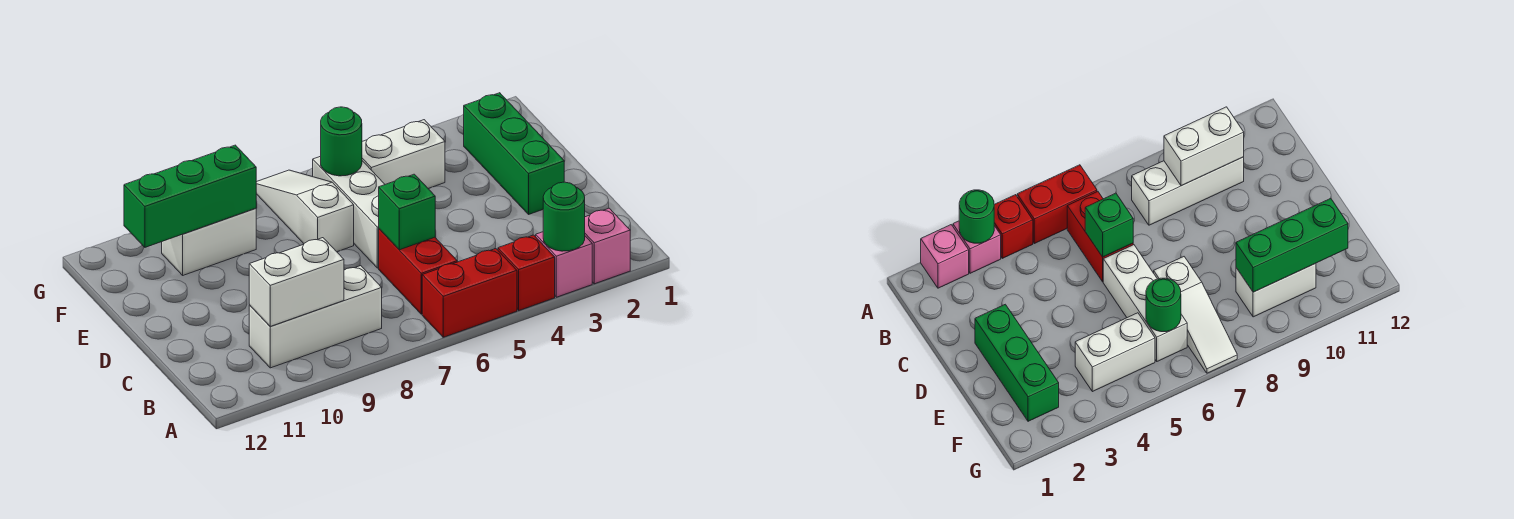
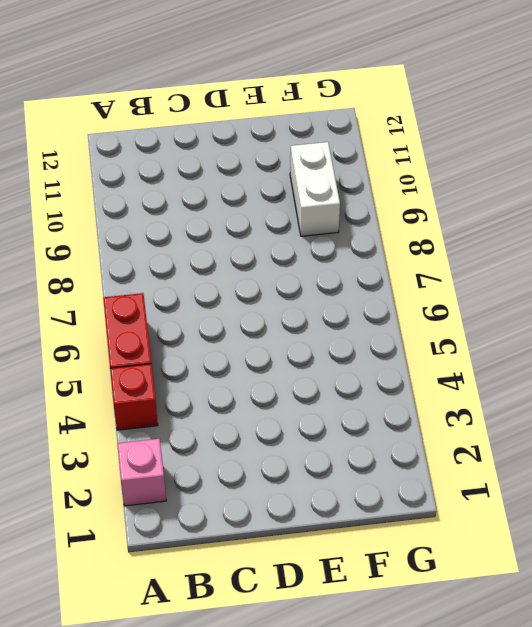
none -> pink brick A3 level 1
none -> red brick B6:C6 level 1
none -> white brick B8:B10 level 1

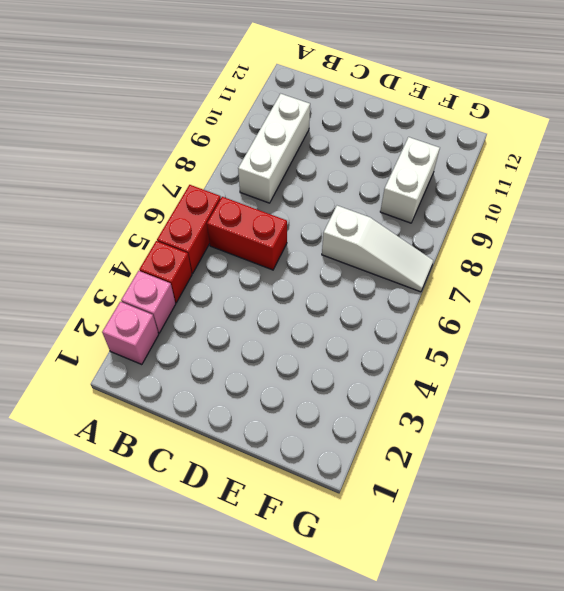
none -> green brick D2:F2 level 1
none -> white brick D6:F6 level 1
none -> white brick F4:F5 level 1

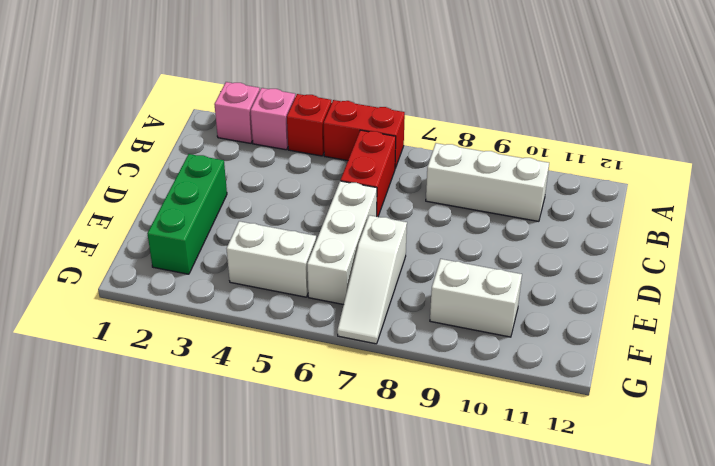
none -> green round brick A3 level 2
none -> white brick B9:B10 level 2
none -> green brick C6 level 2

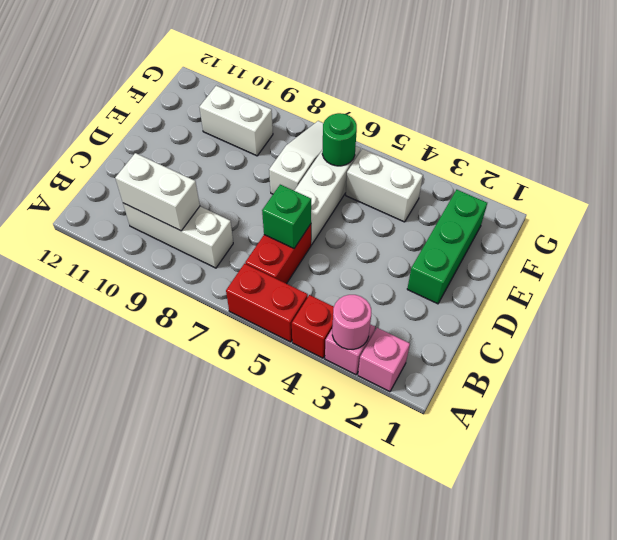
pink round brick A3 level 2 -> green round brick A3 level 2
none -> green brick F9:F11 level 2

